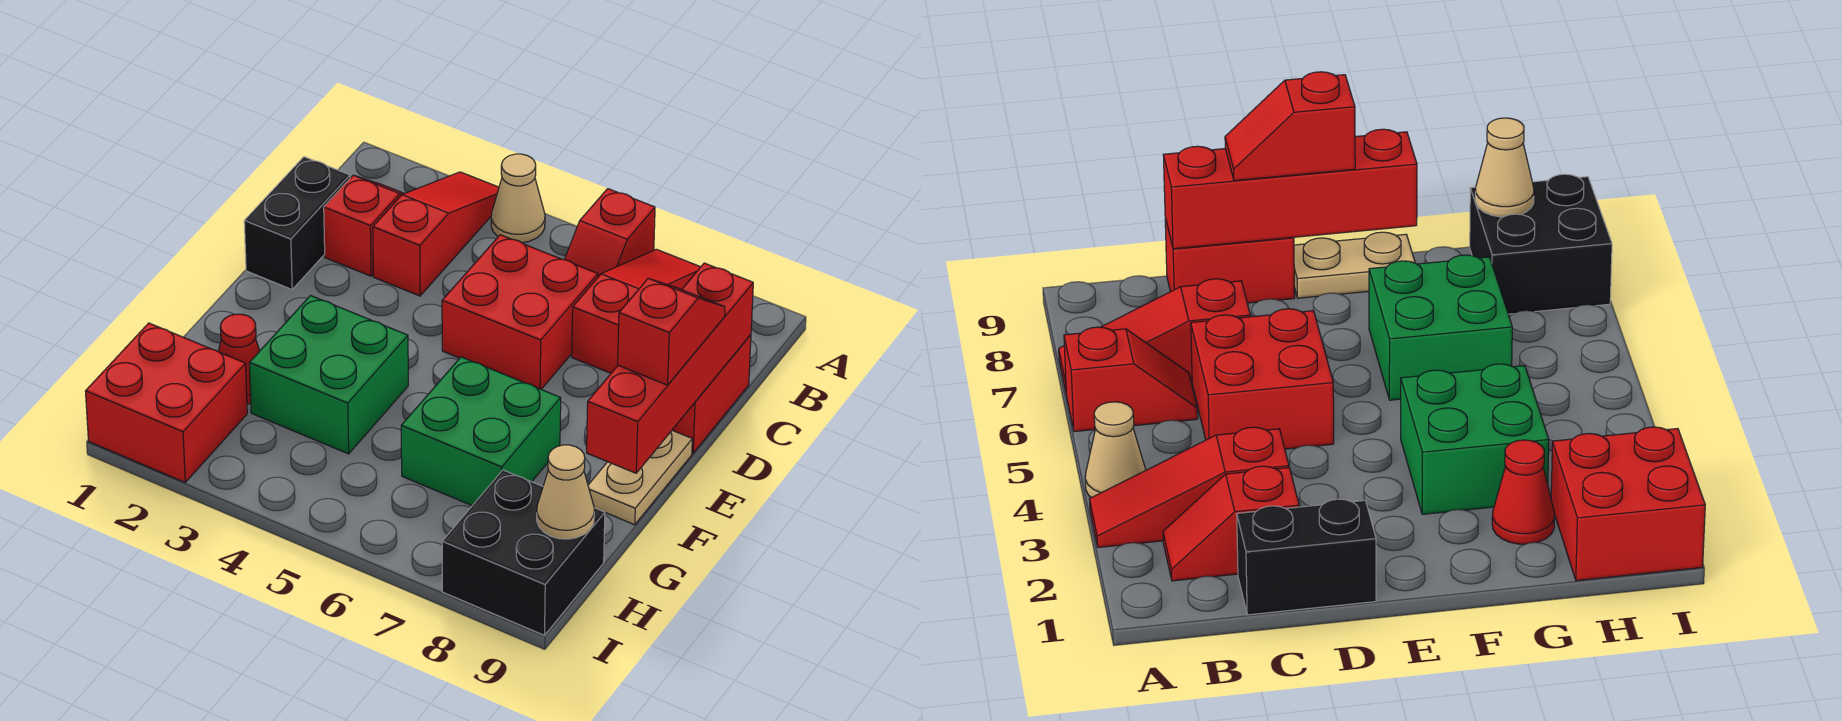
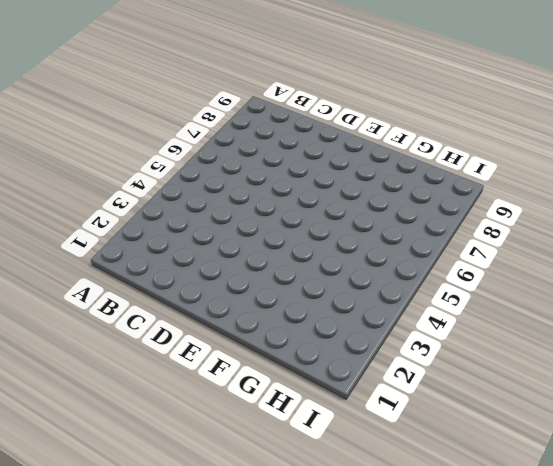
none -> red slope A3:C3 level 1 top C
none -> tan cone A4 level 1
none -> red slope A6:B6 level 1 top A

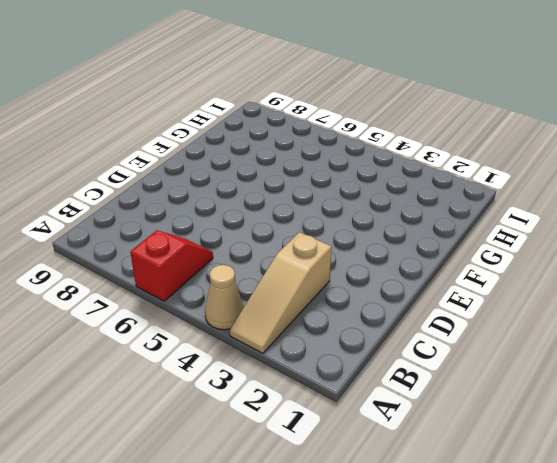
tan slope A3:C3 level 1 top C -> red slope A3:C3 level 1 top C
none -> red slope A7:C7 level 1 top C
none -> red slope B2:C2 level 1 top C
none -> black brick C1:D1 level 1

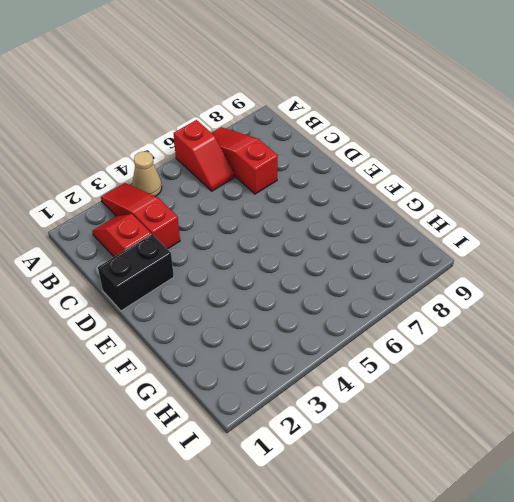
black brick D1:D2 level 1 -> black brick C1:D1 level 1
none -> red brick C5:D6 level 1
none -> red brick C9:D9 level 1
none -> tan plate E9:F9 level 1

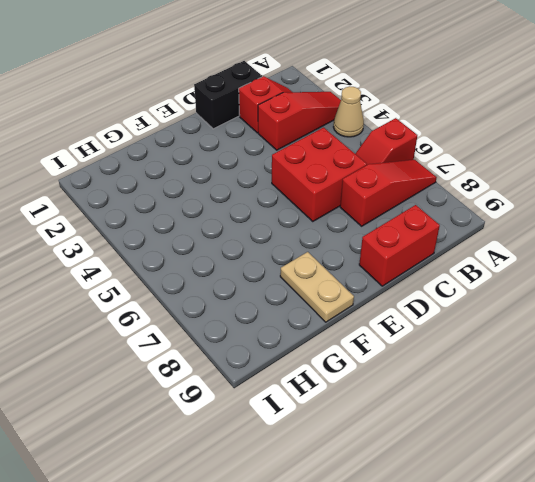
tan plate F8:F9 level 1 -> tan plate E9:F9 level 1
none -> green brick F3:G4 level 1
none -> green brick F6:G7 level 1
none -> red cone G2 level 1

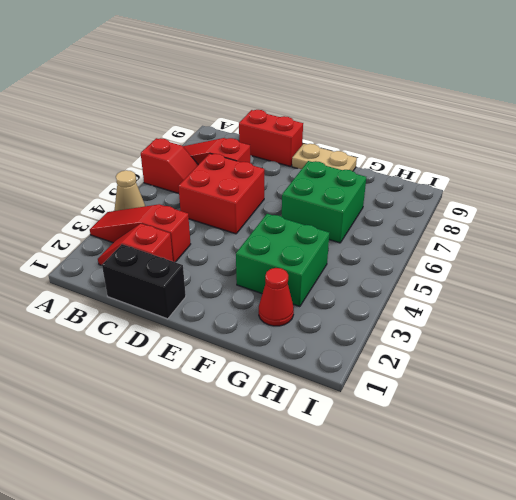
none -> red brick H1:I2 level 1
none -> black brick H8:I9 level 1
none -> red brick C9:F9 level 2

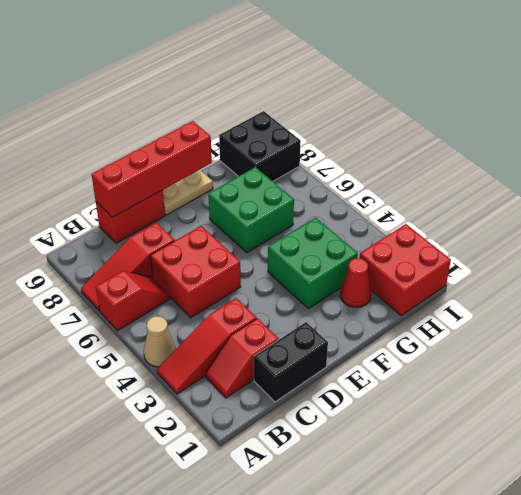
none -> tan cone H9 level 2
none -> red slope D9:E9 level 3 top E

